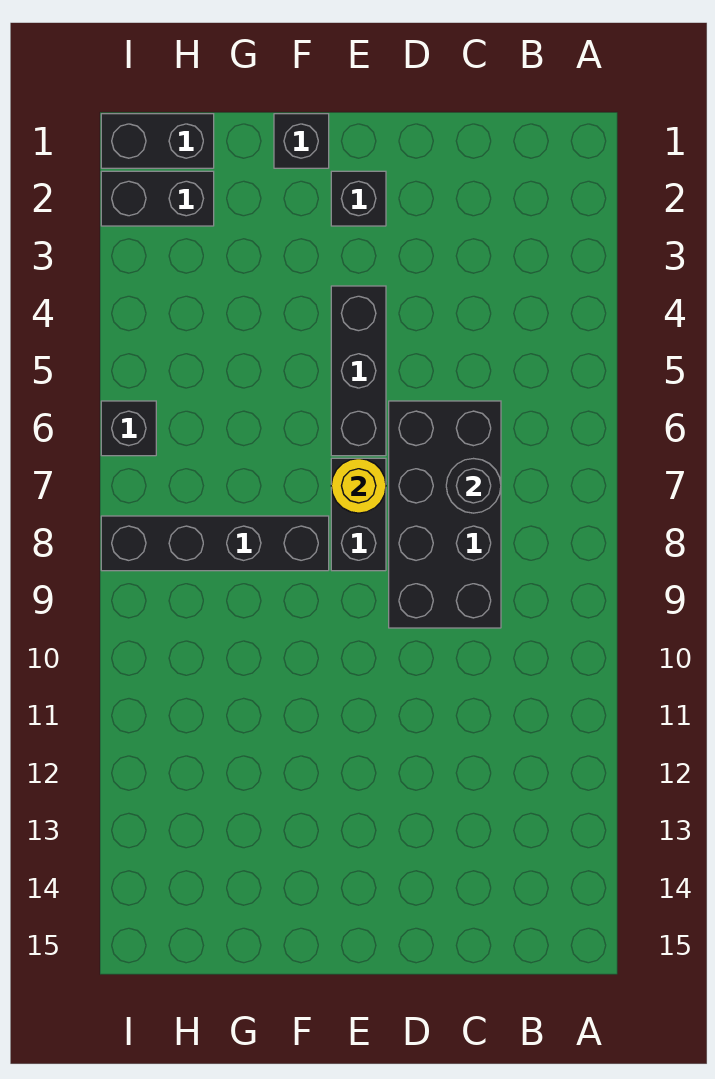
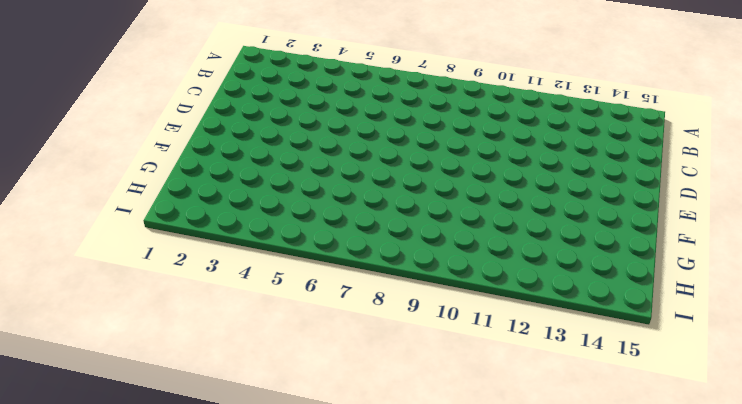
none -> black brick C6:D9 level 1
none -> black brick E2 level 1

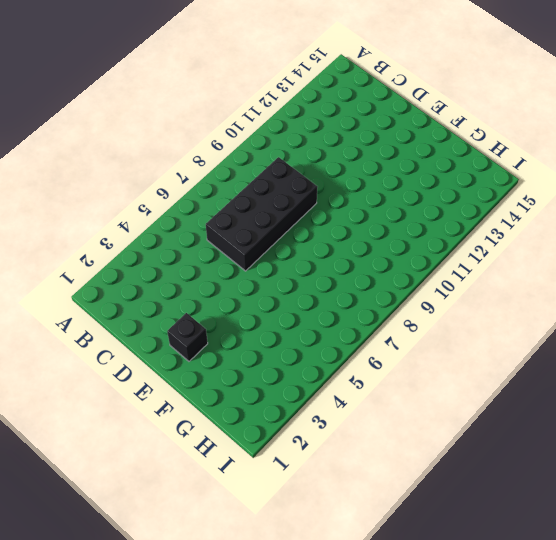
none -> black brick E4:E6 level 1
none -> black brick E7:E8 level 1

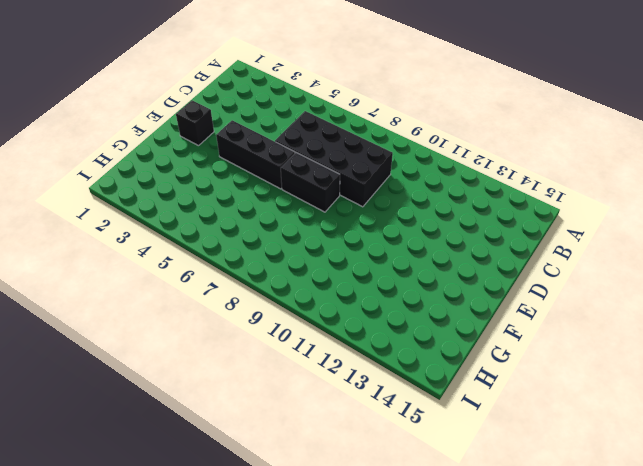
none -> black brick F1 level 1
none -> black brick F8:I8 level 1

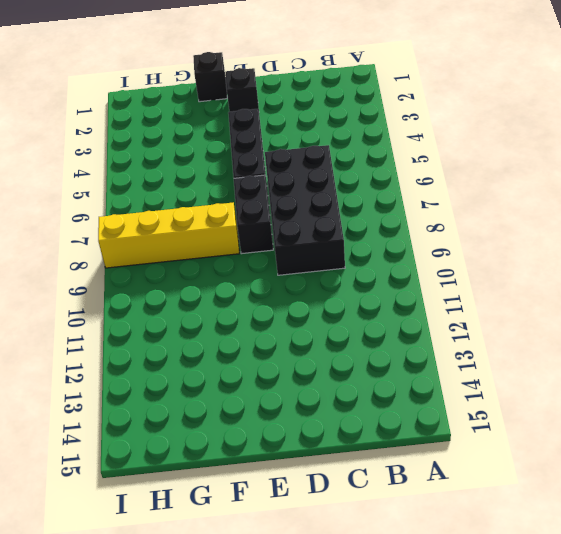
yellow brick F8:I8 level 1 -> black brick F8:I8 level 1
none -> black brick H1:I1 level 1
none -> black brick H2:I2 level 1

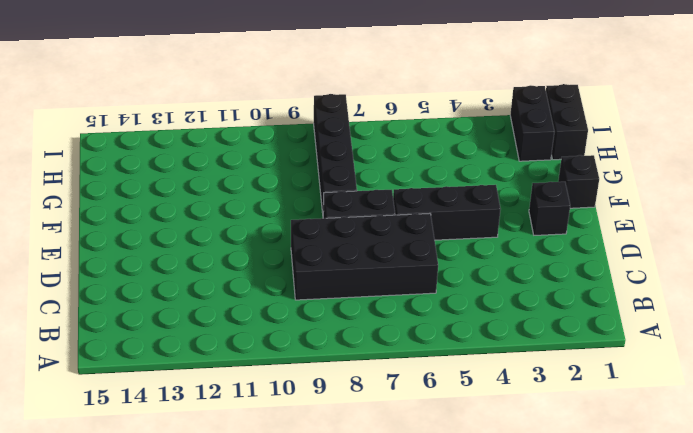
none -> black brick I6 level 1
none -> black round brick C7 level 2

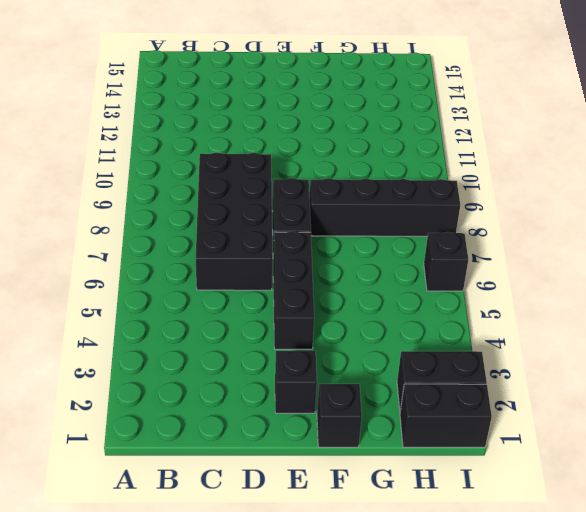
none -> black round brick C7 level 2
none -> yellow round brick E7 level 2

